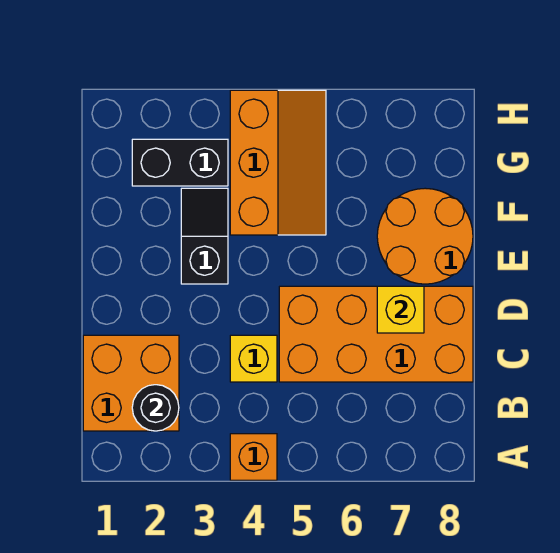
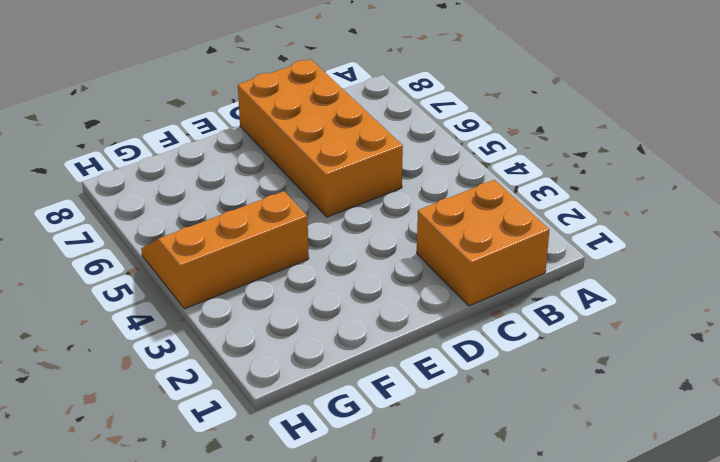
none -> orange brick A4 level 1
none -> yellow brick C4 level 1

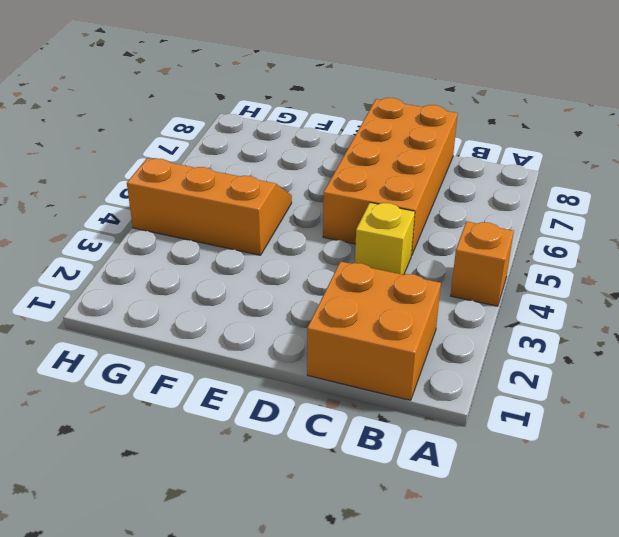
none -> black slope E3:F3 level 1 top E
none -> orange round brick E7:F8 level 1

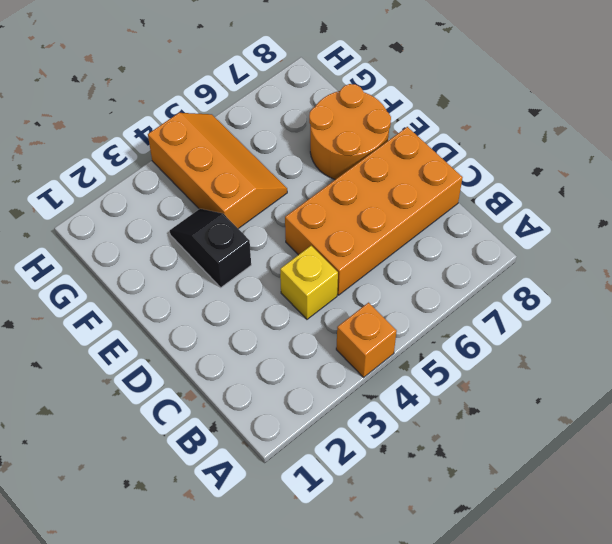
none -> orange brick B1:C2 level 1
none -> black brick G2:G3 level 1

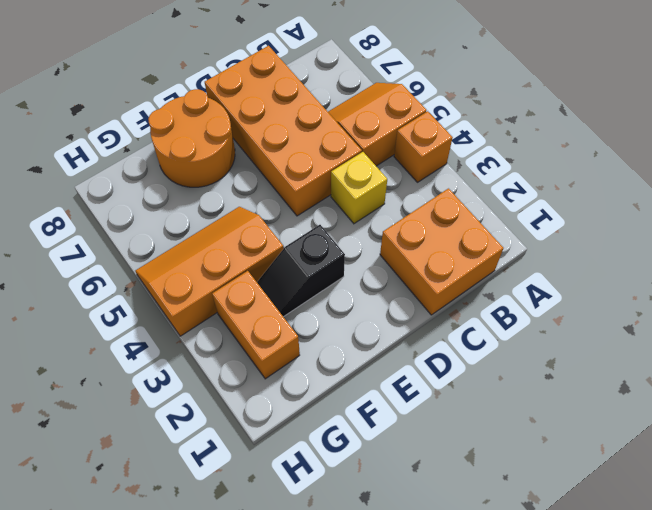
orange slope A5:B6 level 1 top 5 -> none
orange brick G2:G3 level 1 -> black brick G2:G3 level 1
none -> black round brick B2 level 2
none -> yellow brick D7 level 2

